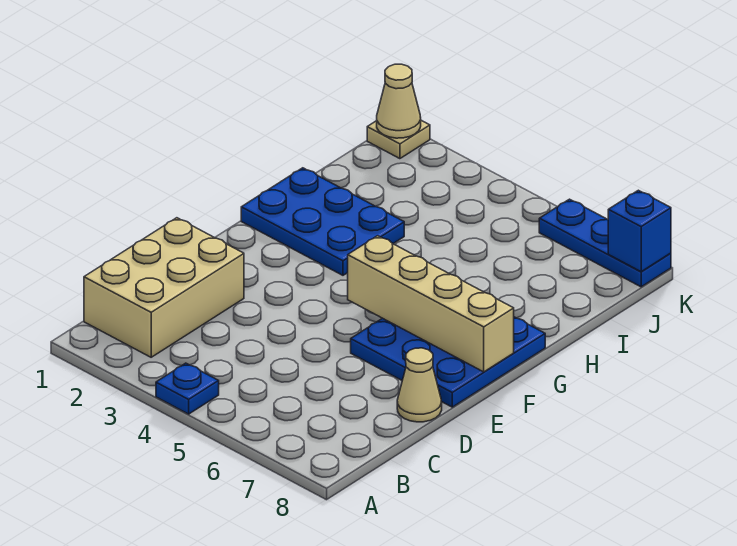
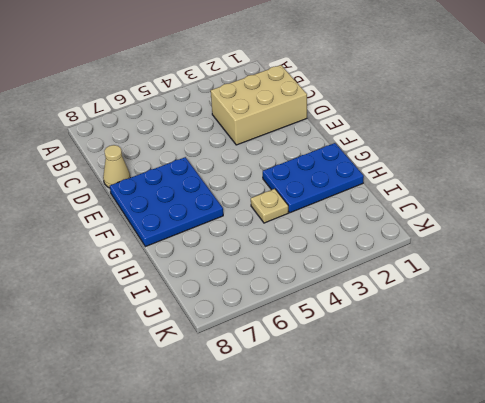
tan brick C1:D3 level 1 -> tan brick B1:D2 level 1
tan plate H4 level 1 -> tan plate K1 level 1
none -> blue plate A4 level 1
none -> blue plate K6:K8 level 1

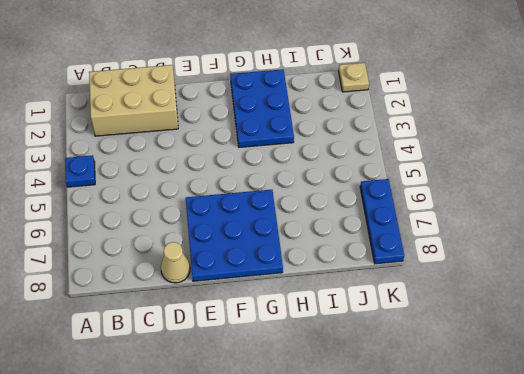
none -> tan brick F5:F8 level 2
none -> tan cone K1 level 2

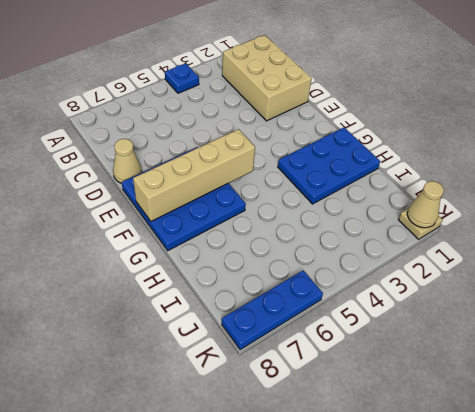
none -> blue brick K8 level 2

